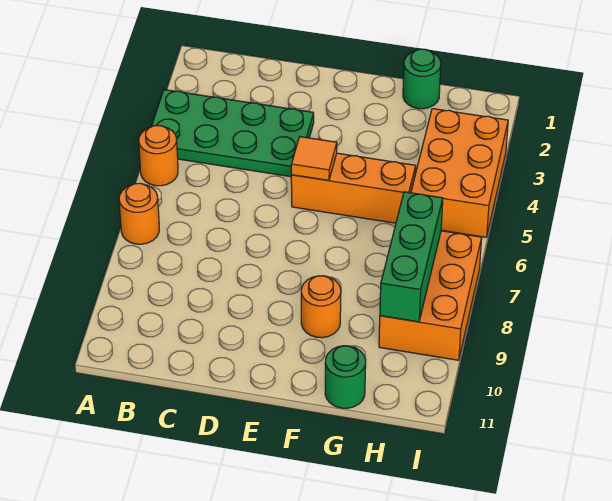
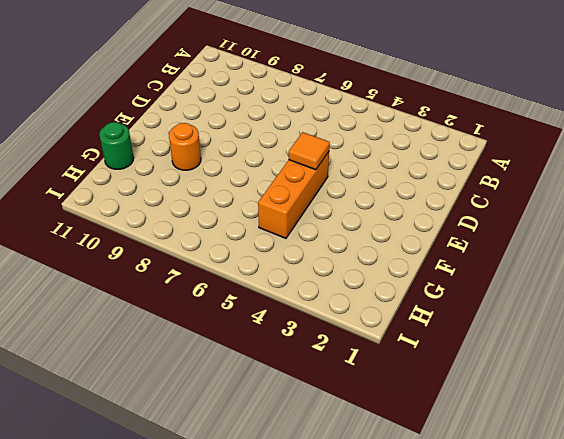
none -> green plate A3:D4 level 1
none -> orange round brick A5 level 1

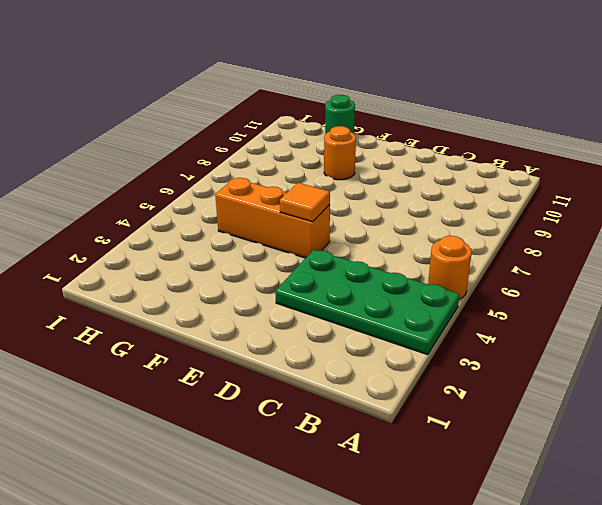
none -> orange round brick A7 level 1
none -> green round brick G1 level 1

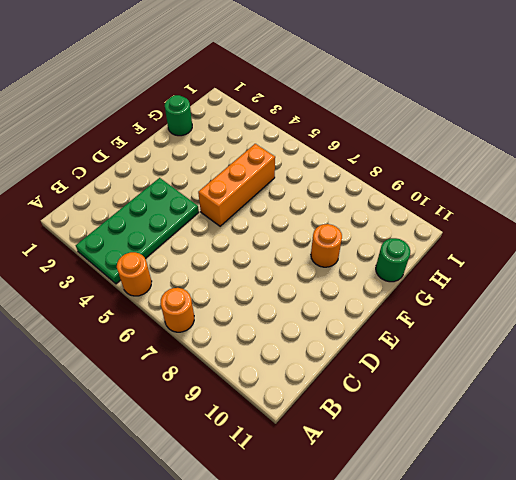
none -> orange brick H3:I5 level 1
none -> orange brick H7:I9 level 1

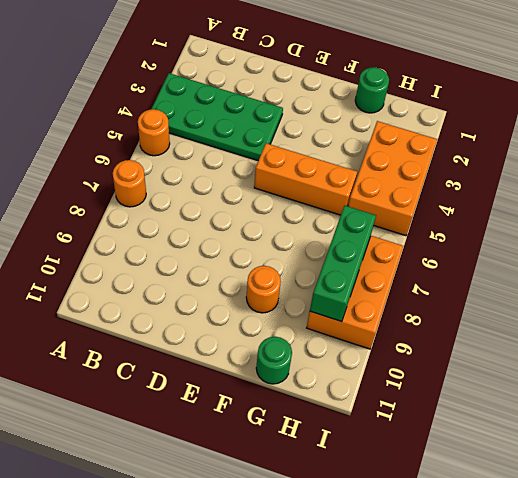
none -> orange tile E5 level 2

